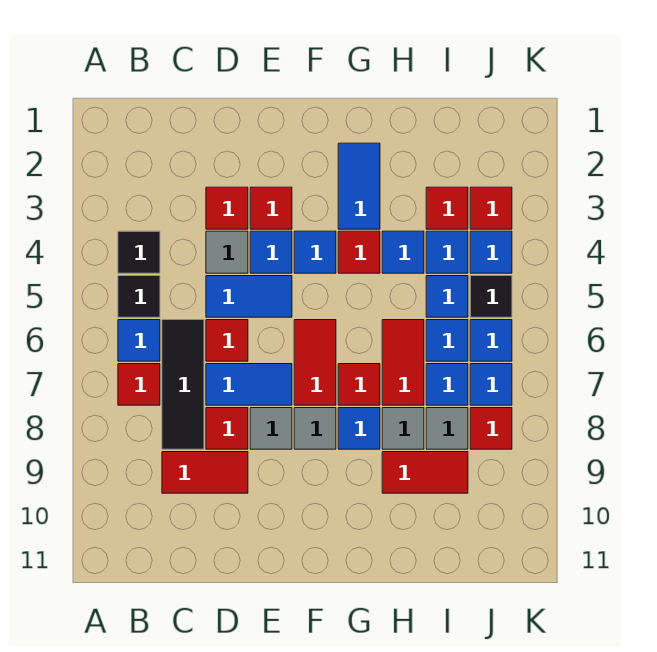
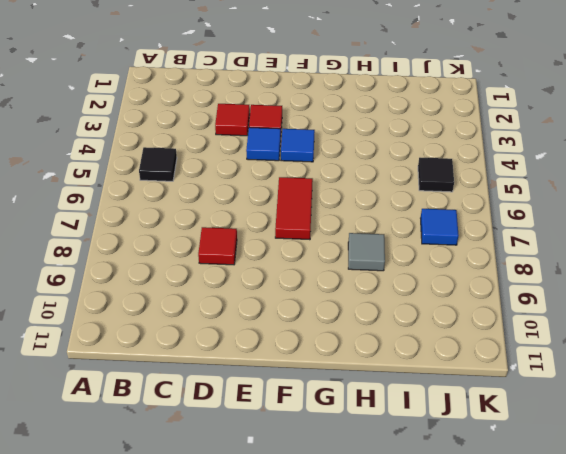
none -> black tile B4 level 1
none -> blue tile B6 level 1
none -> red tile B7 level 1
none -> black tile C6:C8 level 1

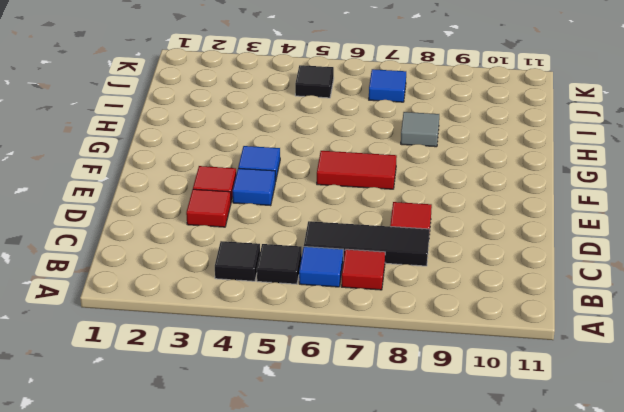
none -> red tile C9:D9 level 1
none -> grey tile D4 level 1
none -> blue tile D5:E5 level 1
none -> red tile D6 level 1

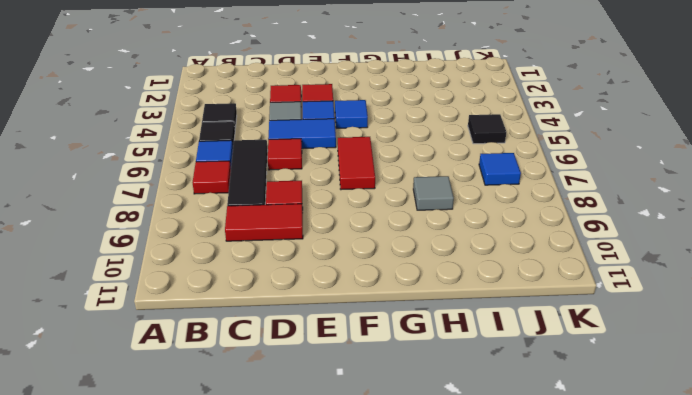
none -> blue tile D7:E7 level 1
none -> grey tile E8 level 1
none -> grey tile F8 level 1
none -> blue tile G2:G3 level 1

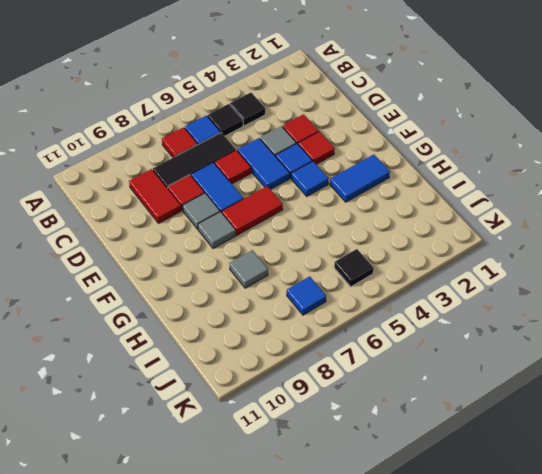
none -> red tile G4 level 1
none -> red tile G7 level 1
none -> blue tile G8 level 1
none -> blue tile H4 level 1

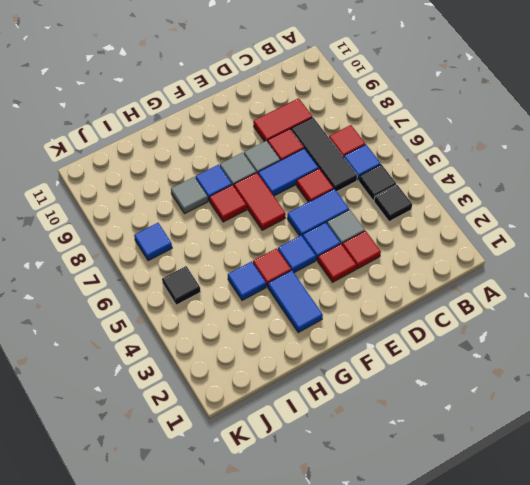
none -> red tile H6:H7 level 1
none -> red tile H9:I9 level 1
none -> red tile I3 level 1
none -> blue tile I4 level 1

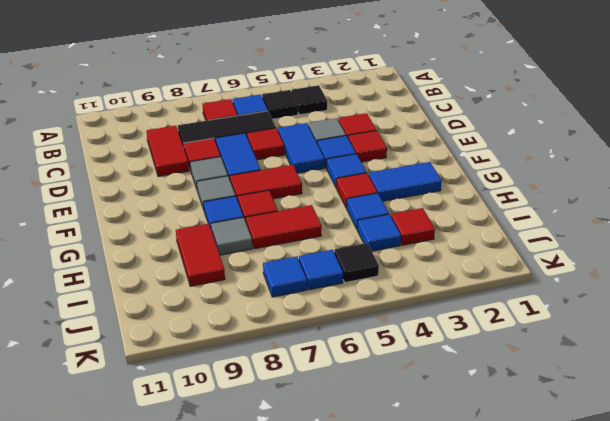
none -> blue tile I5 level 1
none -> blue tile I6 level 1
none -> blue tile I7 level 1
none -> grey tile I8 level 1

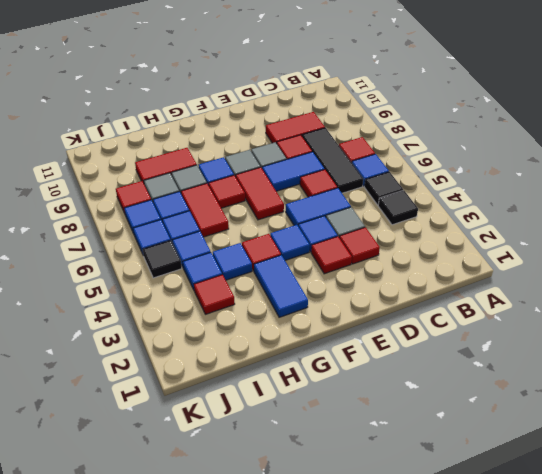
none -> red tile J3 level 1
none -> blue tile J4 level 1

